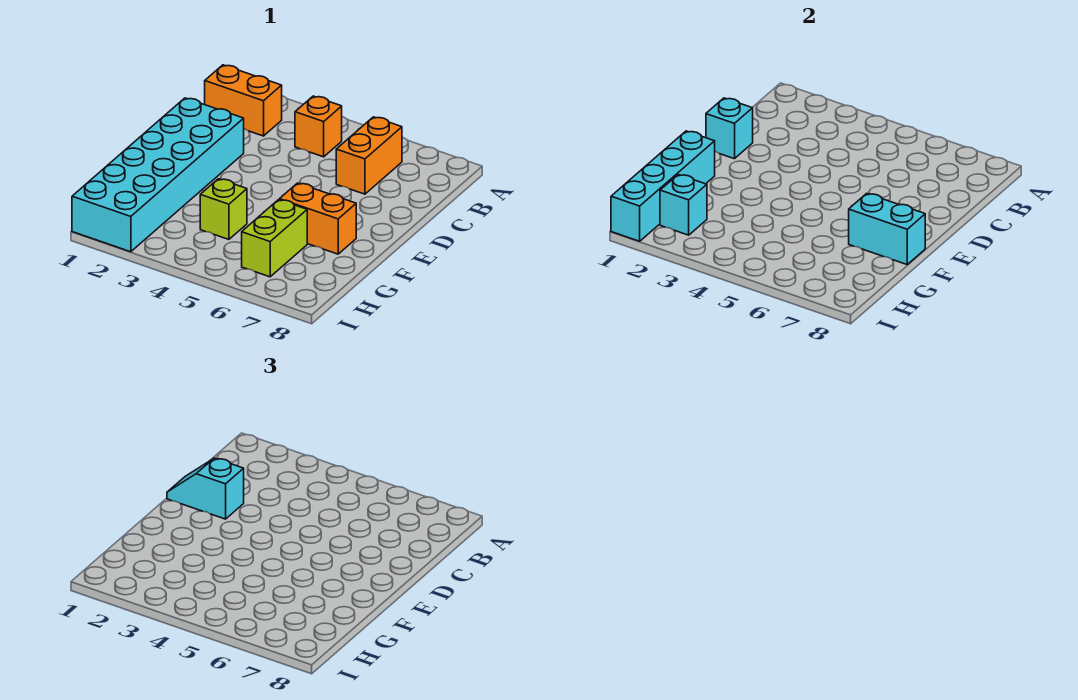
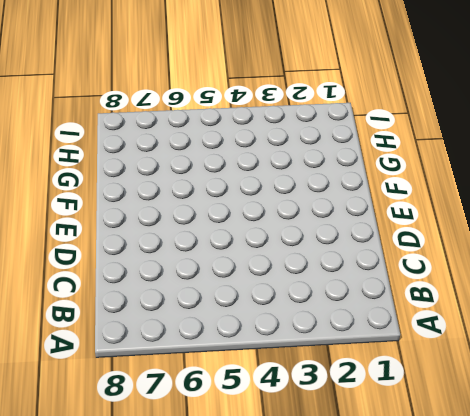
none -> orange brick B1:B2 level 1
none -> orange brick B4 level 1
none -> orange brick B6:C6 level 1

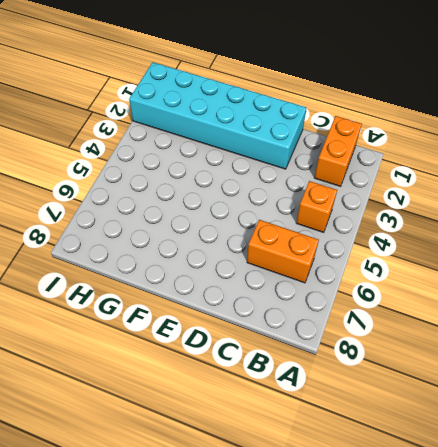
none -> orange brick F6:F7 level 1
none -> lime brick G4 level 1
none -> lime brick G6:H6 level 1

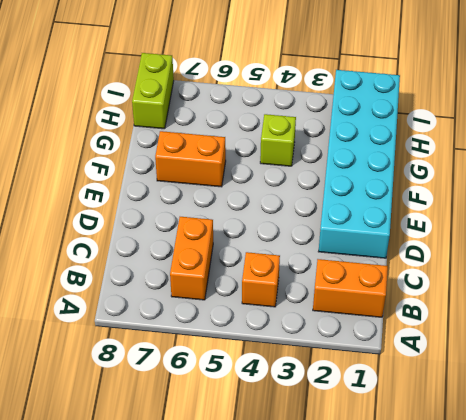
lime brick H8:I8 level 1 -> lime brick G6:H6 level 1
none -> cyan brick D1 level 2
none -> cyan brick F1:I1 level 2
none -> cyan brick F7:F8 level 2

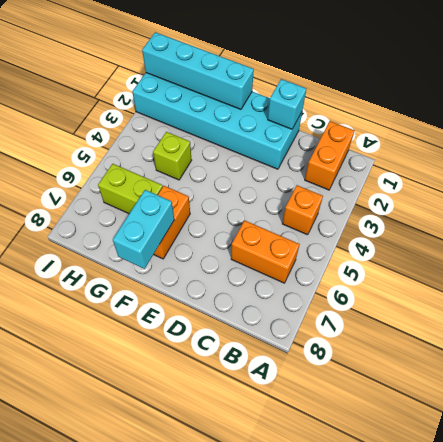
none -> cyan brick H2 level 2
none -> cyan slope D1:D2 level 3 top 2

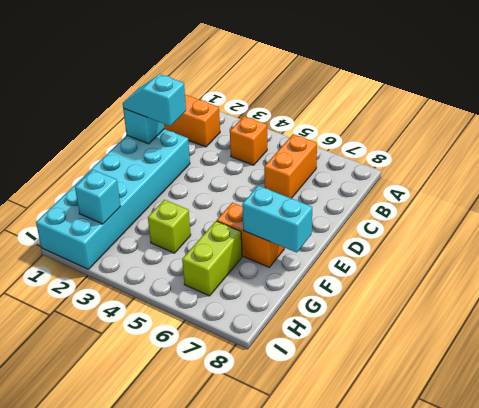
none -> cyan brick F1:I1 level 2

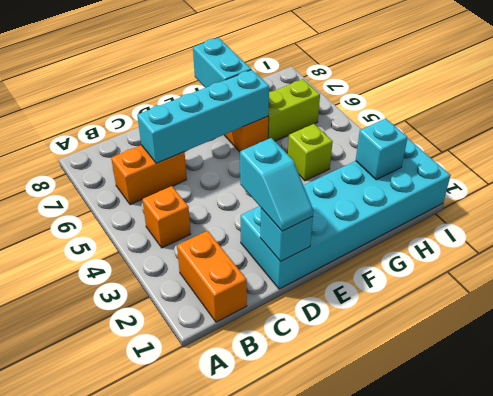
cyan brick C6:F6 level 2 -> cyan brick F1:I1 level 2

